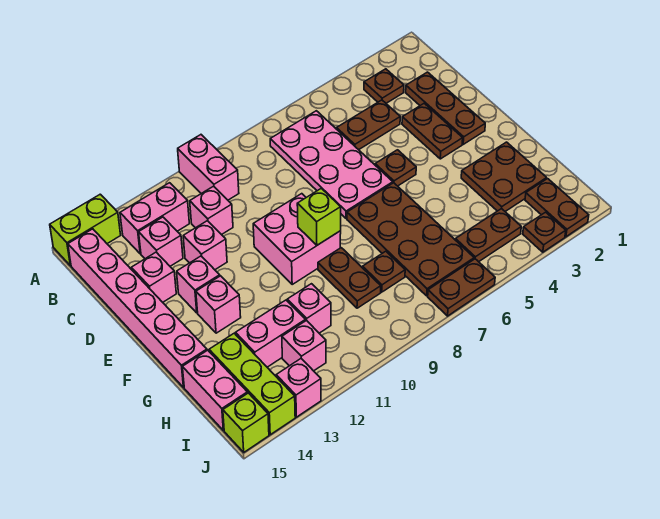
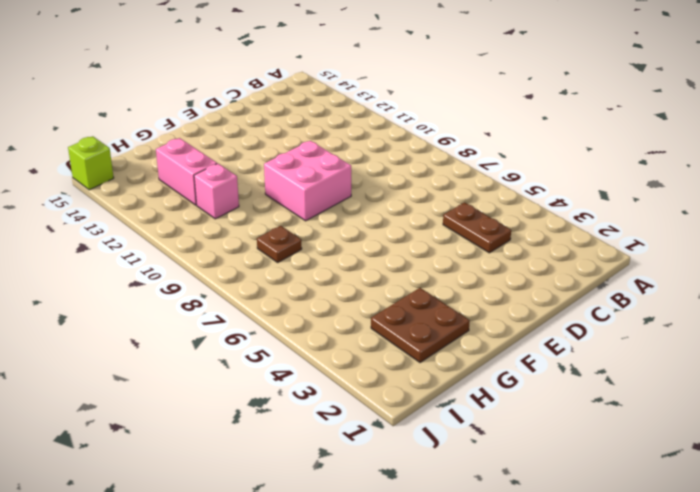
none -> pink brick A10:B10 level 1
none -> lime brick A14:A15 level 1
none -> brown plate B3 level 1
none -> pink plate B6:E7 level 1

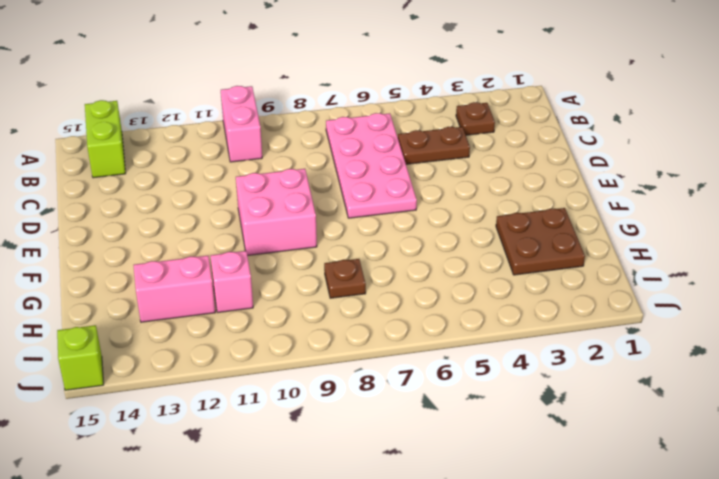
lime brick A14:B14 level 1 -> lime brick A14:A15 level 1
none -> pink brick B12:B13 level 1
none -> pink brick B15:G15 level 1
none -> brown plate C2:E2 level 1
none -> pink brick C11 level 1

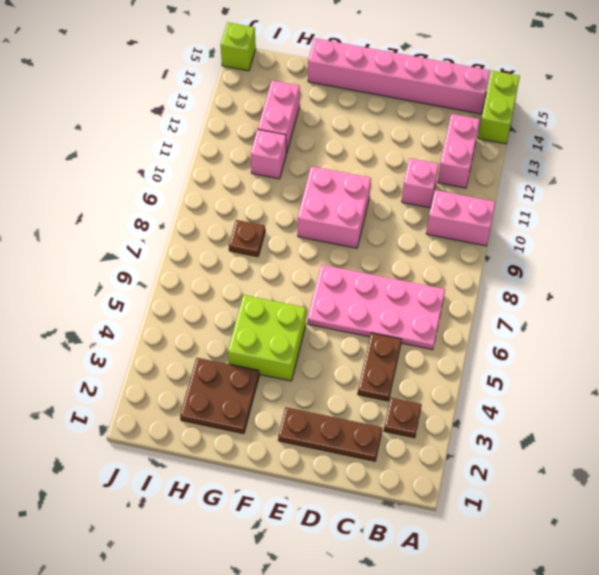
lime brick F4:G5 level 1 -> none
none -> pink brick C13 level 1
none -> brown plate D3:E3 level 1
none -> pink brick D12 level 1
none -> pink brick D14 level 1

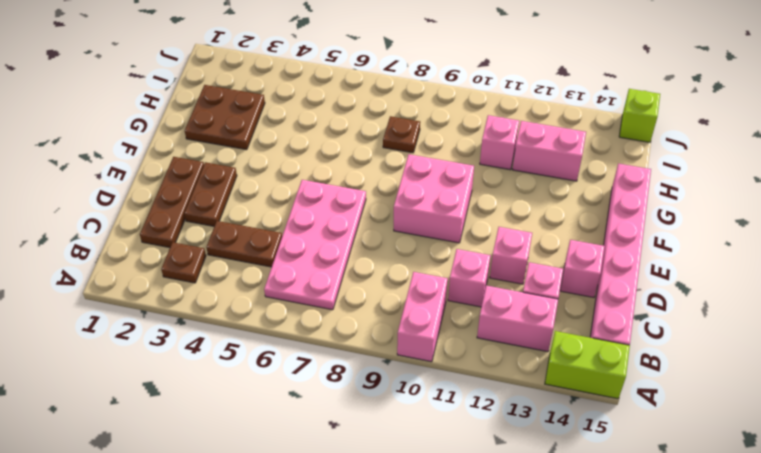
none -> brown plate E5 level 1
none -> pink brick E13 level 1
none -> brown plate F6:I7 level 1
none -> pink brick F13 level 1

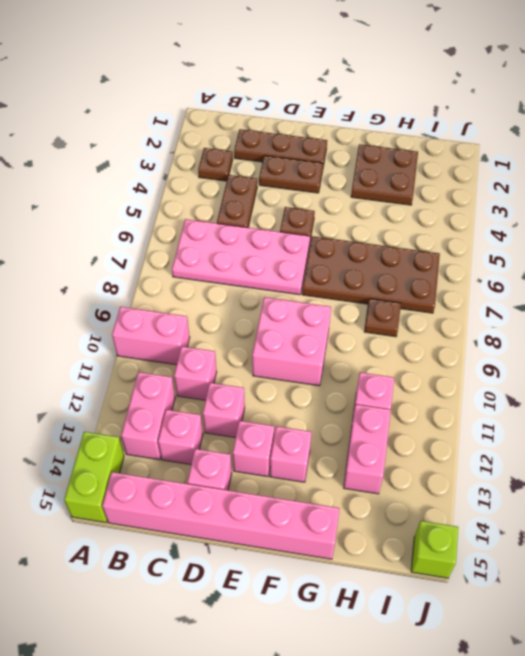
none -> brown plate G9:H9 level 1
none -> lime brick H14:J14 level 1
none -> pink brick H15:I15 level 1
none -> brown plate I2:J2 level 1

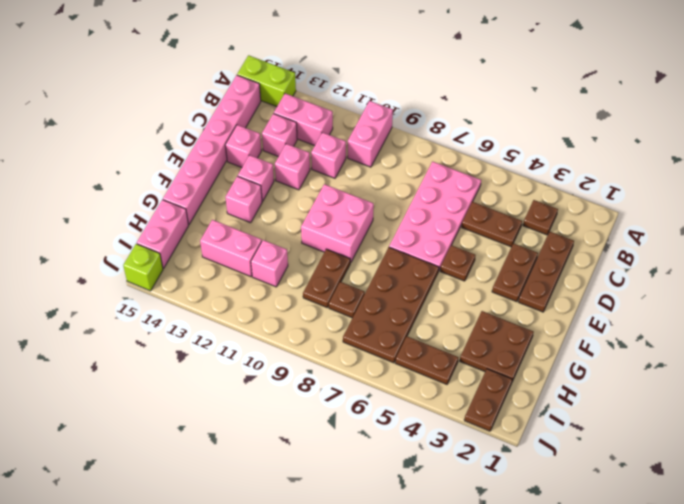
none -> lime brick H14:J14 level 1
none -> pink brick I12 level 1
none -> brown plate J3 level 1
none -> brown plate J6:J7 level 1

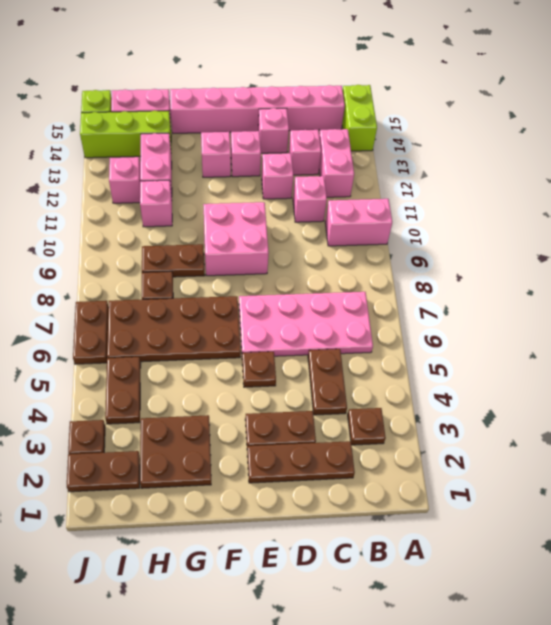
none -> pink brick J13 level 1
none -> lime brick F9 level 2

